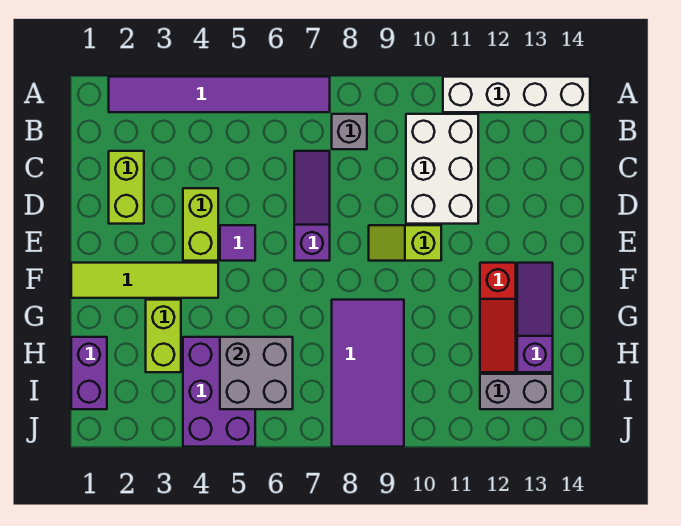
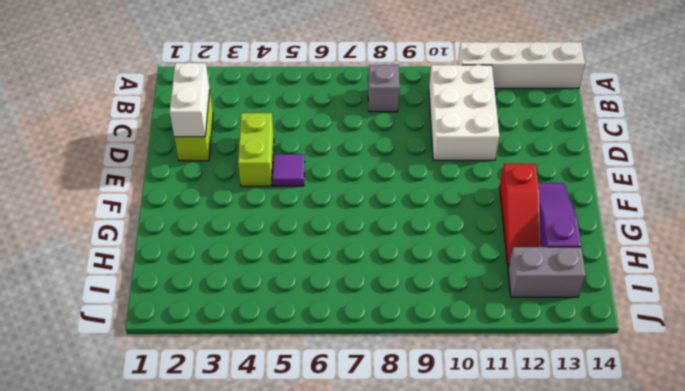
white brick C2:D2 level 2 -> none
none -> purple tile A2:A7 level 1
none -> purple slope C7:E7 level 1 top E
none -> lime slope E9:E10 level 1 top 10

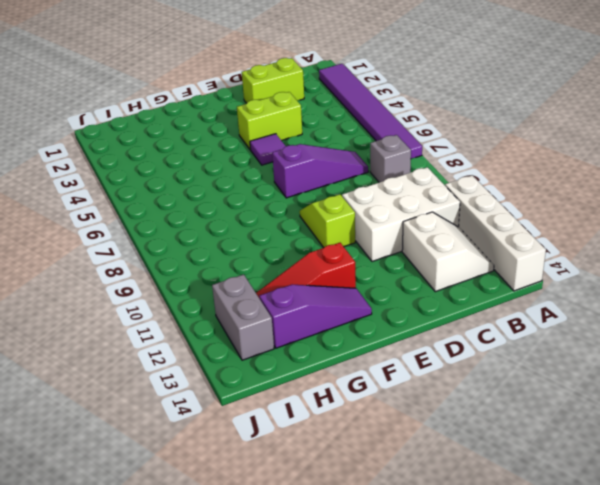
white slope B12:C13 level 1 top C -> none
none -> lime tile F1:F4 level 1
none -> lime brick G3:H3 level 1
none -> purple tile G8:J9 level 1

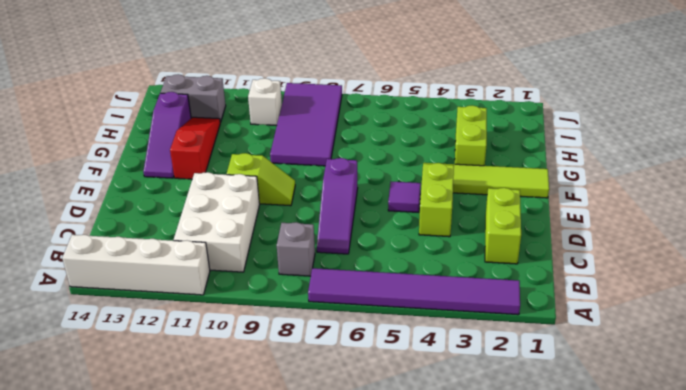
white brick I10 level 1 -> none
none -> purple brick H1:I1 level 1
none -> purple brick H4:J5 level 1
none -> grey brick H5:I6 level 2

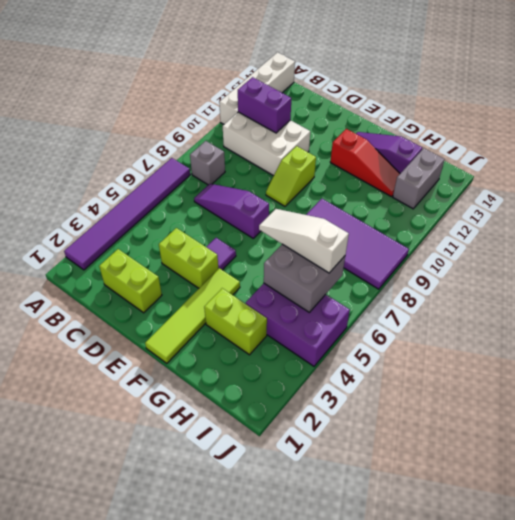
purple brick B11:C11 level 2 -> purple brick H1:I1 level 1
white slope G6:I6 level 3 top I -> none

